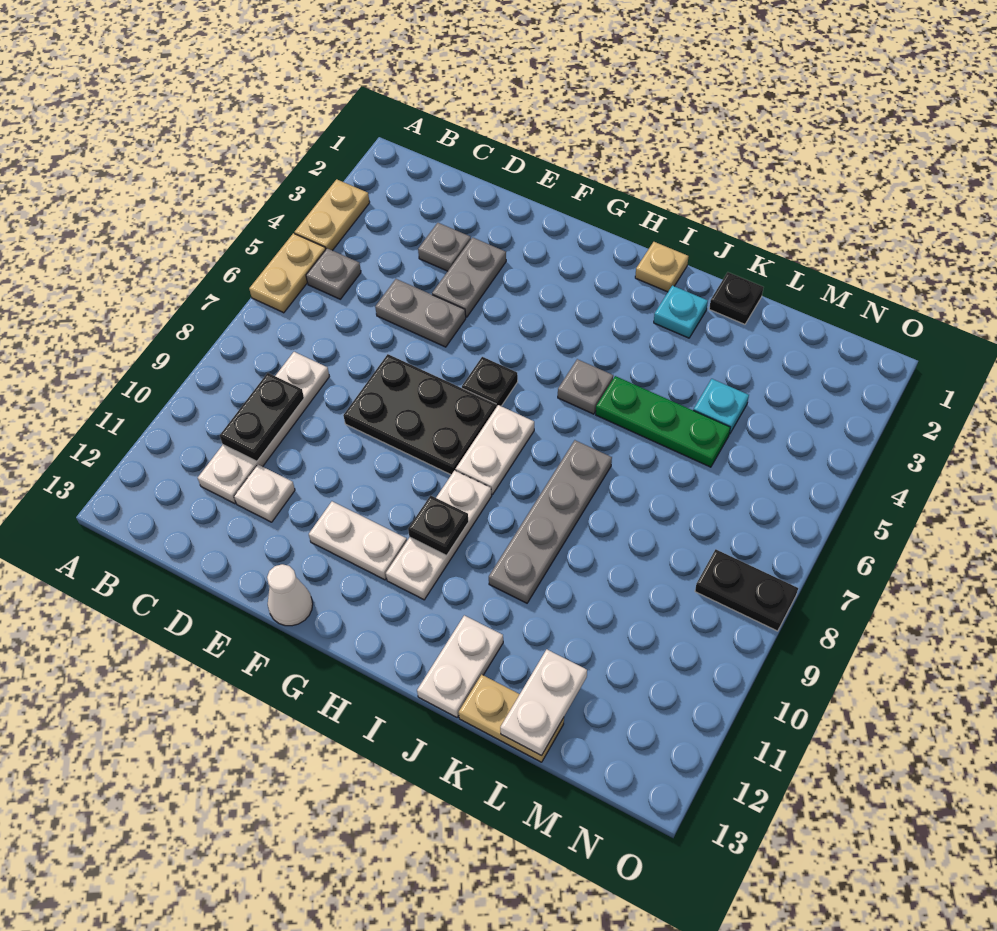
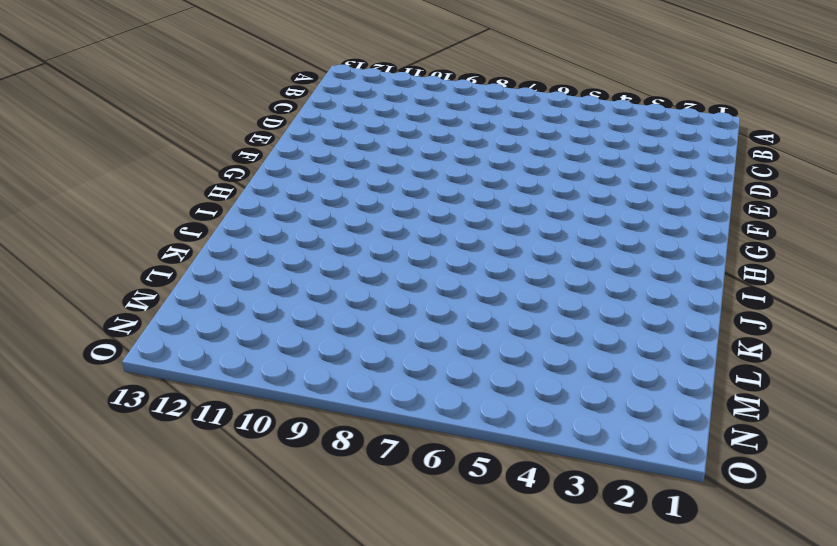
none -> tan plate A3:A4 level 1
none -> tan plate A5:A6 level 1
none -> grey plate B5 level 1

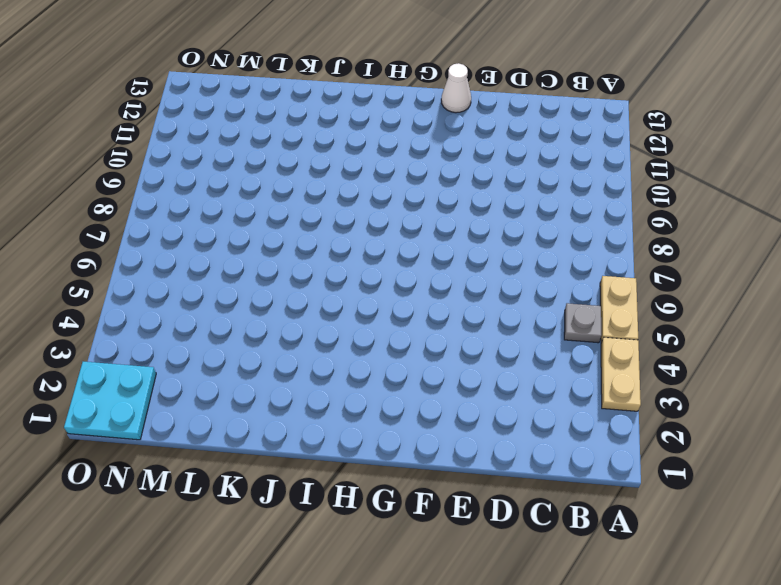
cyan plate N1:O2 level 1 -> none
none -> white plate C8:C11 level 1
none -> grey plate D3 level 1
none -> grey plate D5:E5 level 1

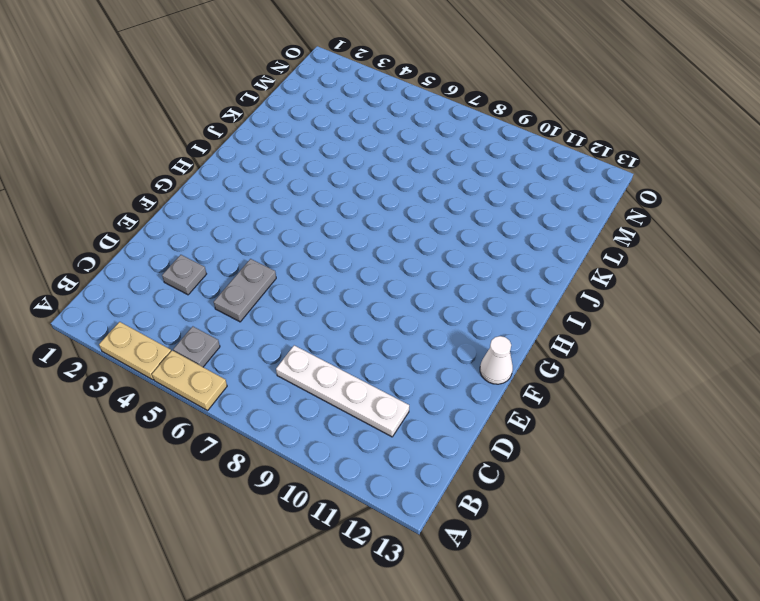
none -> white plate D11 level 1
none -> grey plate E3:E4 level 1
none -> black plate E7:G8 level 1

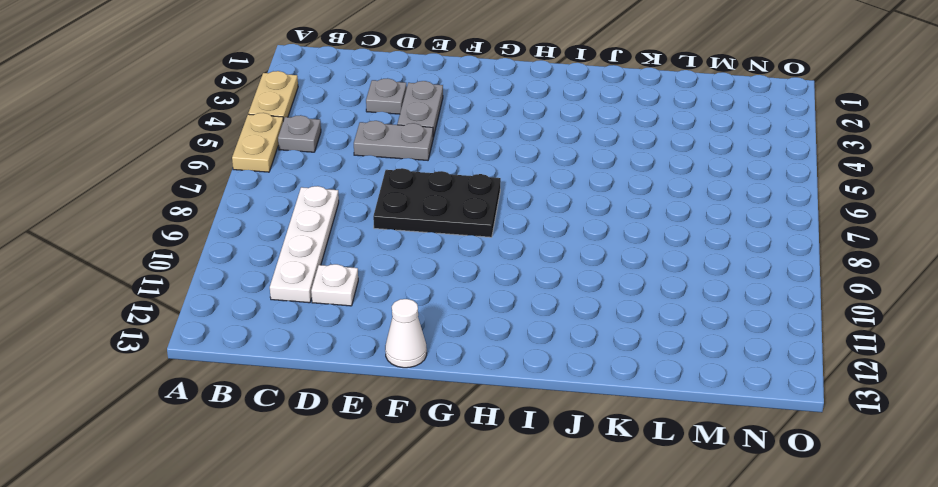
none -> white plate F11:G11 level 1
none -> black plate G6 level 1
none -> white plate H7:H8 level 1

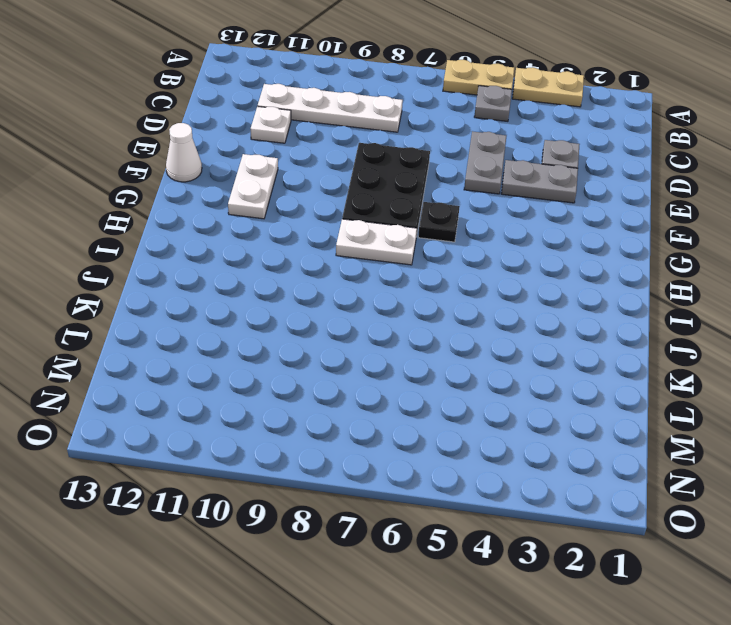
none -> white plate H9:H11 level 1
none -> tan plate I1 level 1
none -> grey plate I5 level 1

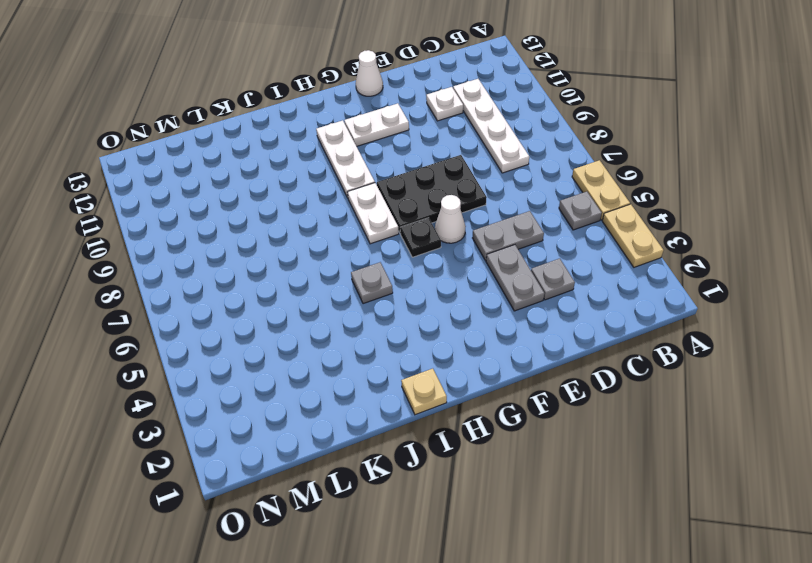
white cone F6 level 1 -> none
none -> cyan plate J2 level 1
none -> green plate J5:L5 level 1
none -> grey plate J7:J10 level 1

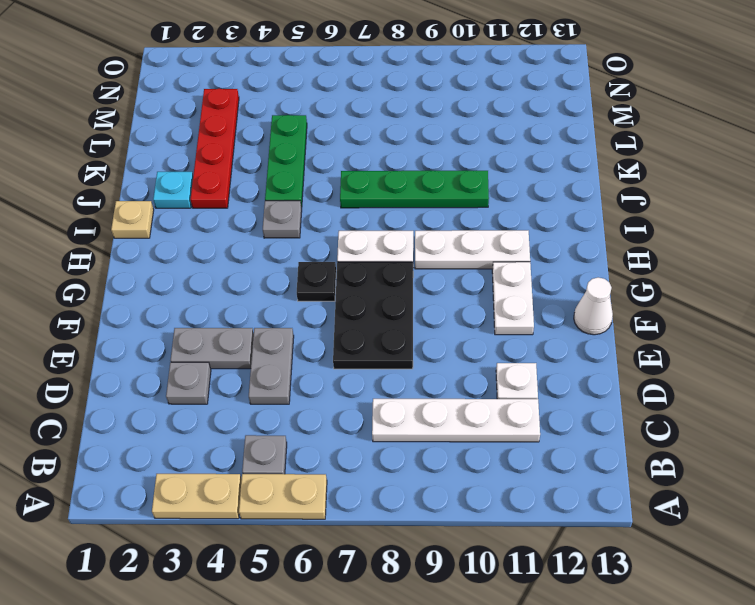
red plate J3:M3 level 1 -> none
green plate J7:J10 level 1 -> grey plate J7:J10 level 1
none -> white plate J12:J13 level 1
none -> black plate K1 level 1
none -> tan plate K13:L13 level 1

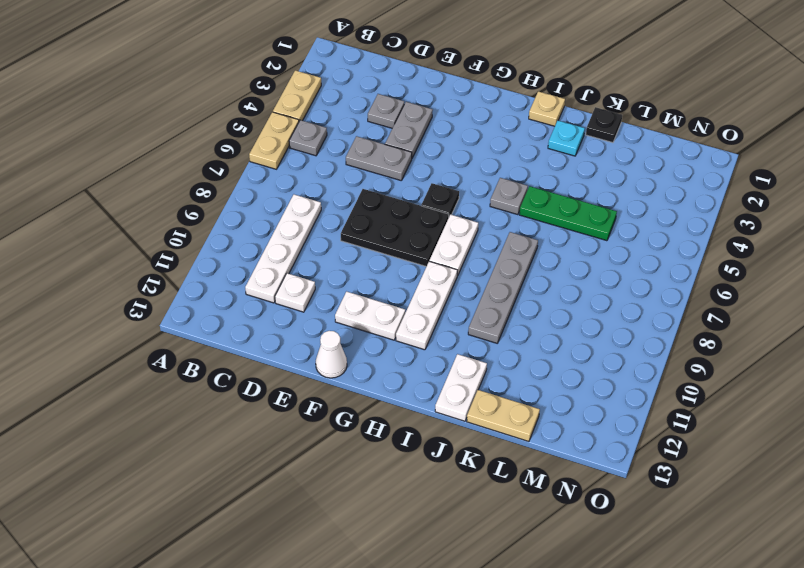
none -> cyan plate L4 level 1
none -> black plate N8:O8 level 1
none -> black plate C9:C10 level 2

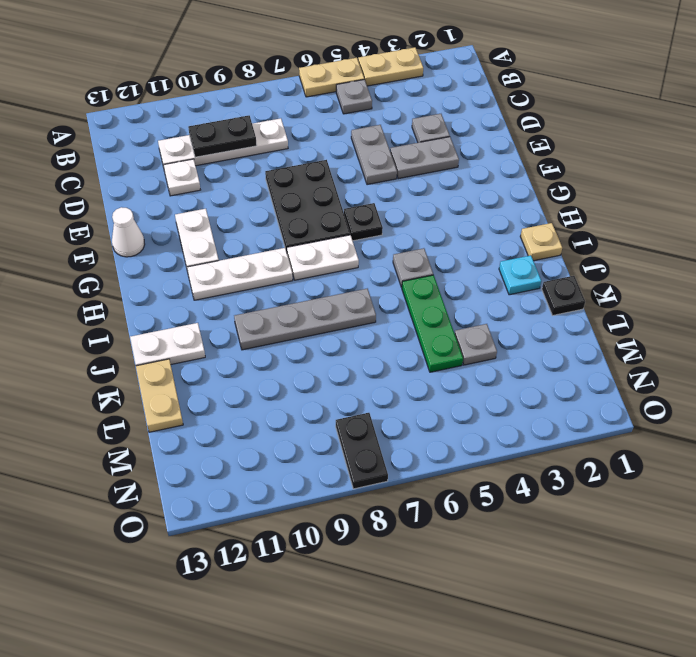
grey plate L4 level 1 -> cyan plate L4 level 1
none -> black plate H10 level 2
none -> white plate L12:L13 level 2

